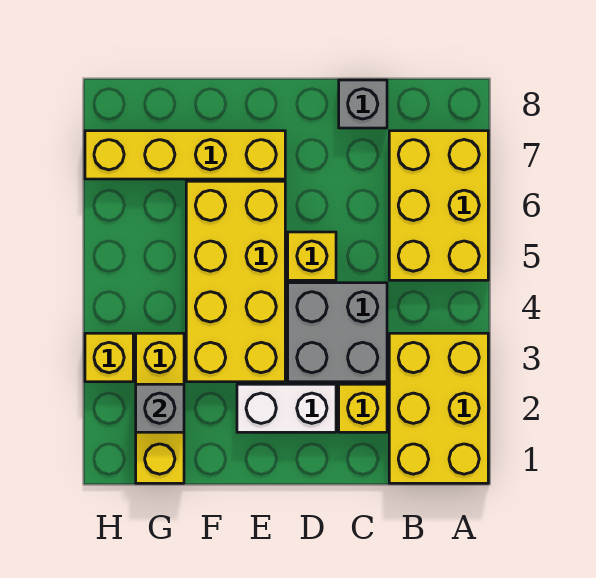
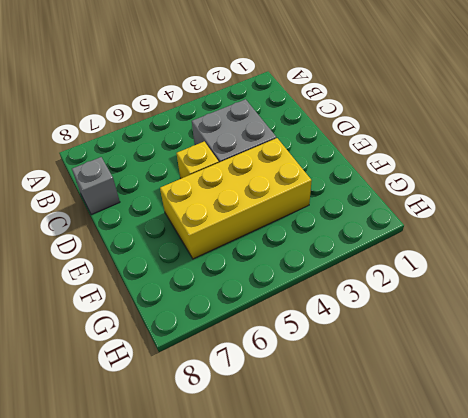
none -> yellow brick A1:B3 level 1
none -> yellow brick A5:B7 level 1
none -> yellow brick C2 level 1

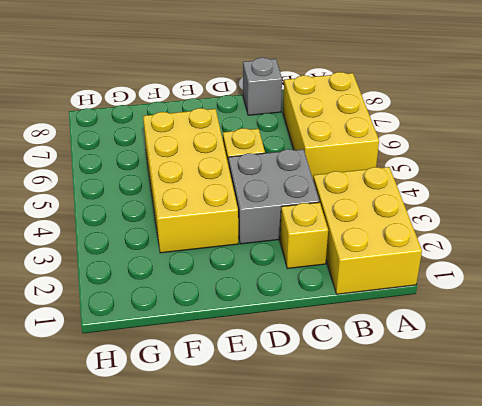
none -> white brick D2:E2 level 1
none -> yellow brick E7:H7 level 1
none -> yellow brick G1:G3 level 1

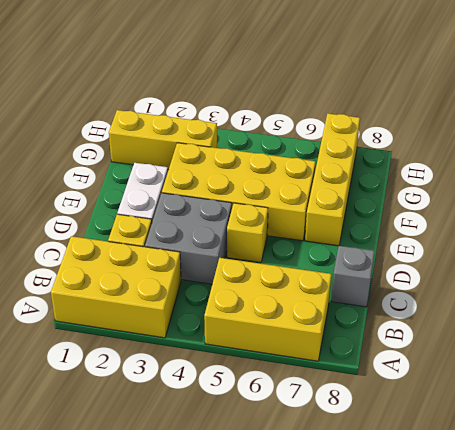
none -> yellow brick H3 level 1
none -> grey brick G2 level 2

